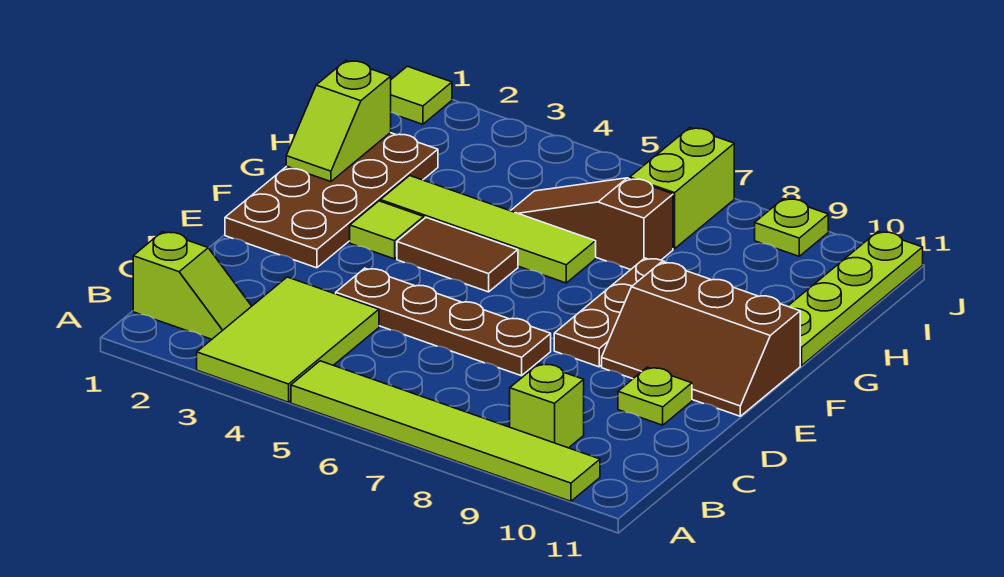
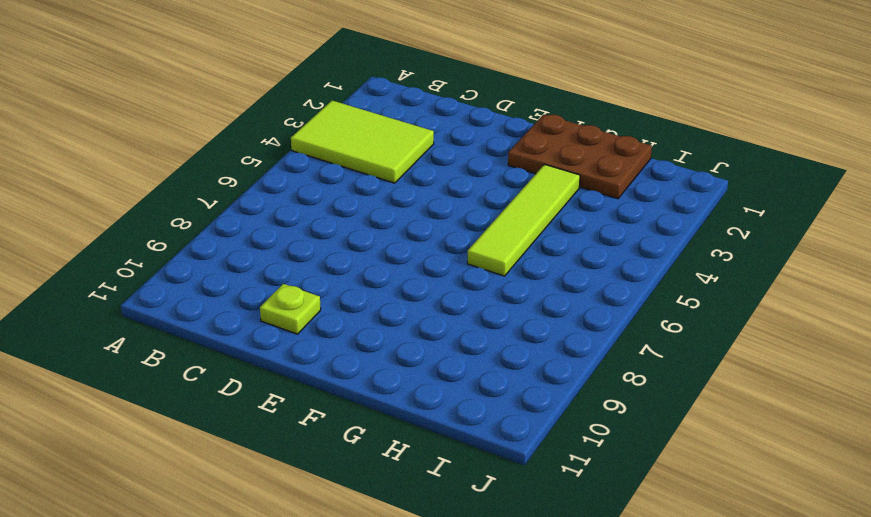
brown plate F1:H2 level 1 -> brown plate E1:H2 level 1
none -> lime tile A5:A10 level 1
none -> lime slope B1:B2 level 1 top 1
none -> lime brick B9 level 1

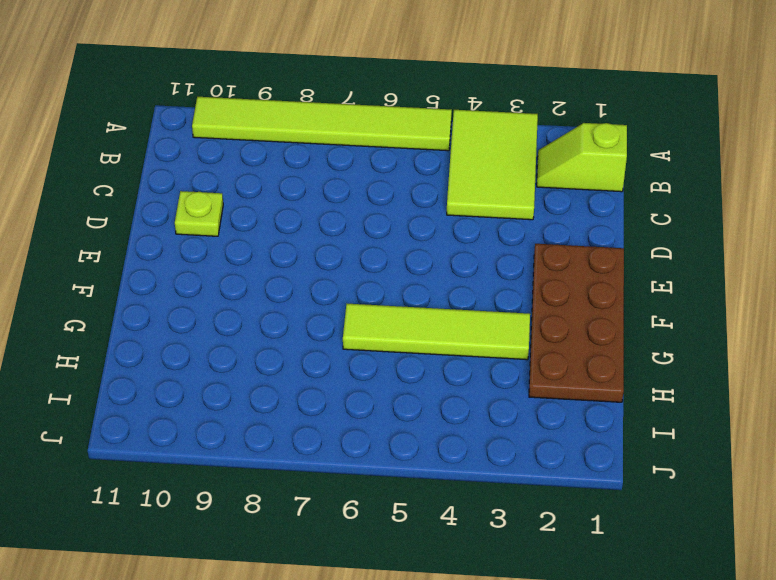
none -> lime brick B9 level 1
none -> brown plate D4:D7 level 1
none -> brown plate E8:G8 level 1

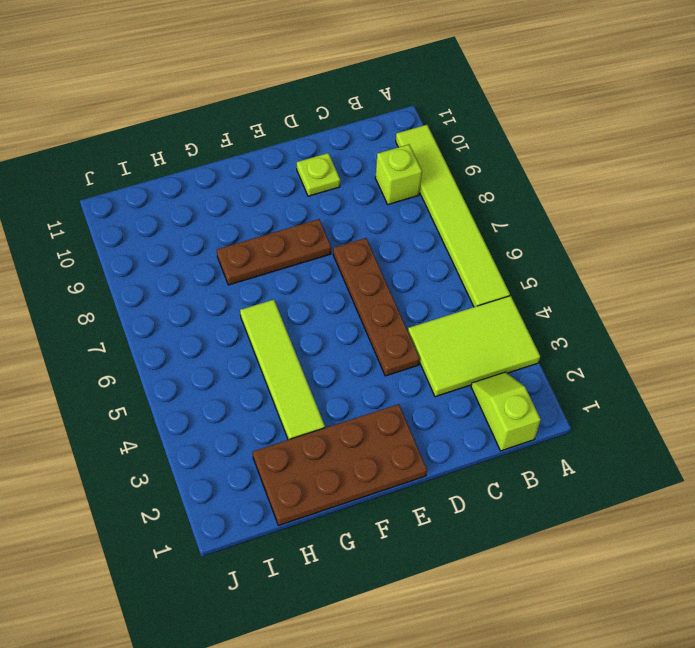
none -> brown slope E9:F11 level 1 top F
none -> lime tile F3 level 1
none -> brown tile F4:F5 level 1

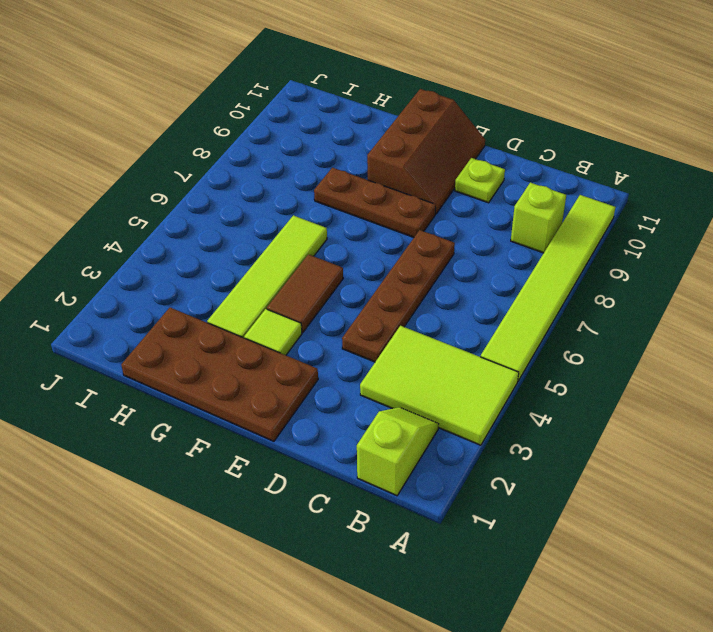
none -> lime plate G11:J11 level 1
none -> brown slope H5:H7 level 1 top 7
none -> lime brick I7:J7 level 1

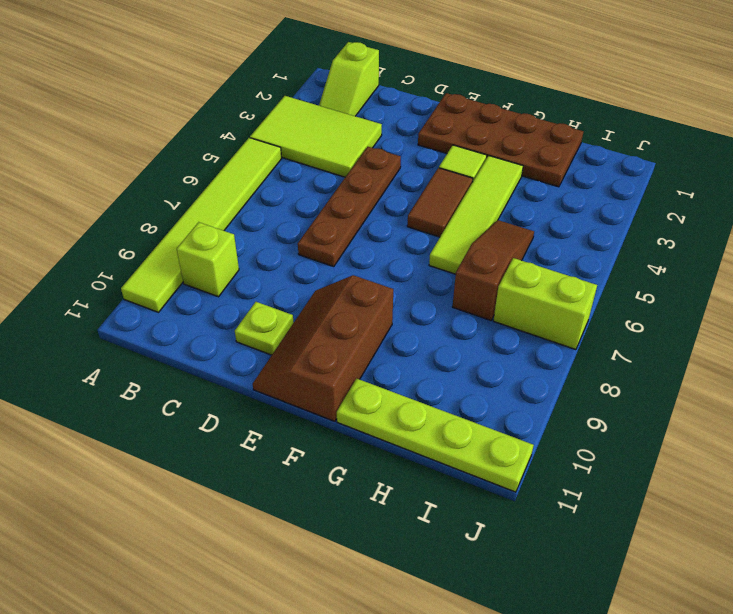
none -> brown plate E8:G8 level 1
none -> lime tile J1 level 1
none -> lime plate J9 level 1

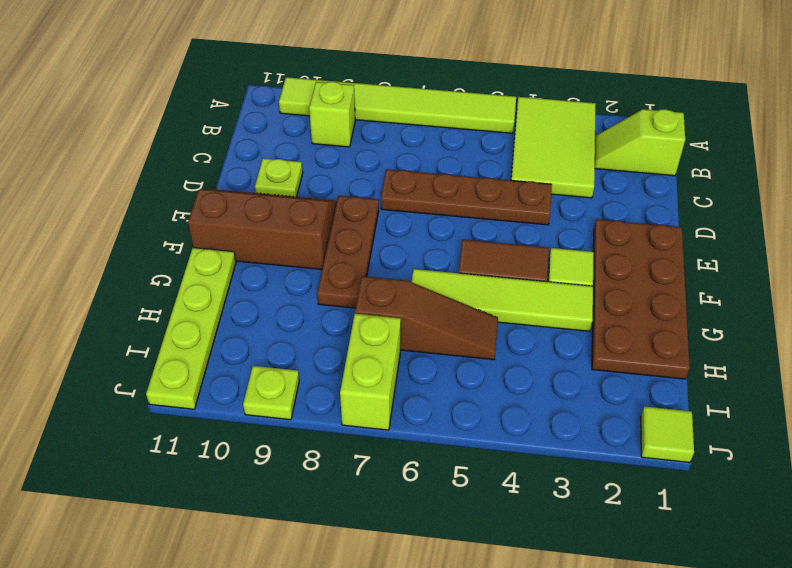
none -> lime slope G1:H1 level 2 top H

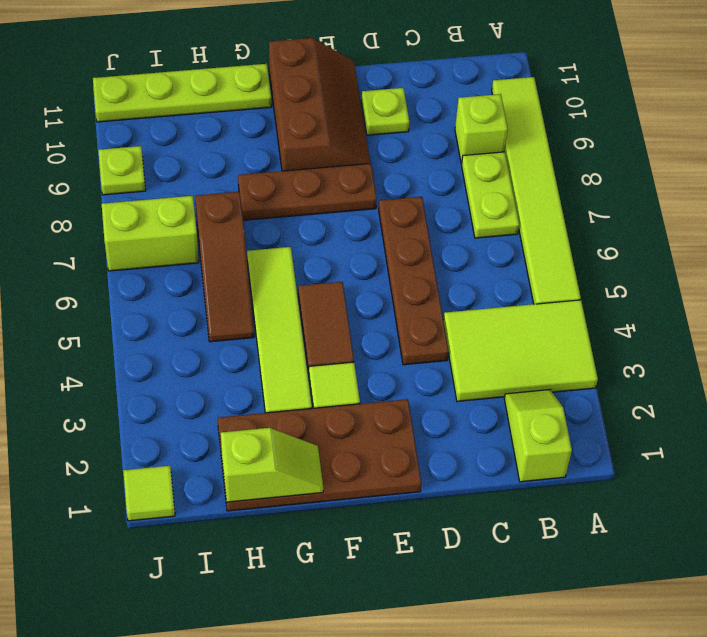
lime plate B7:B8 level 1 -> none

